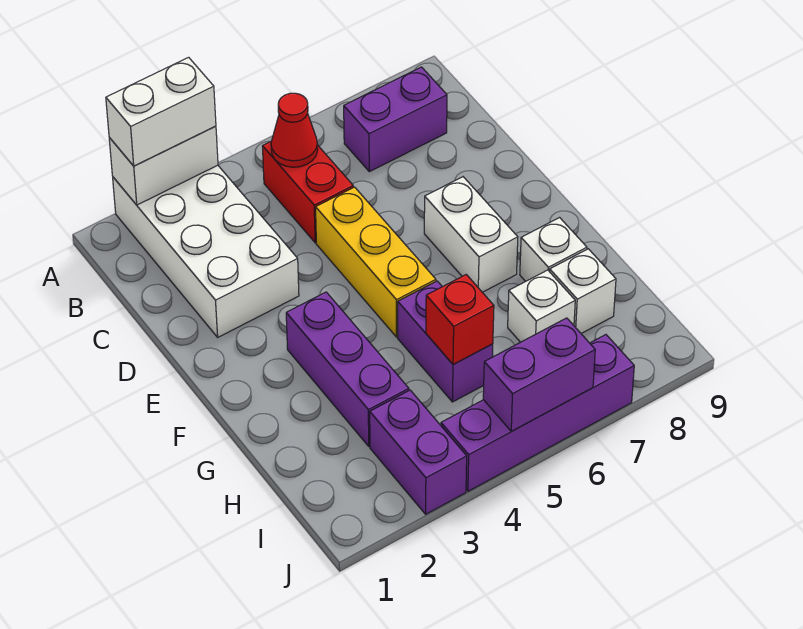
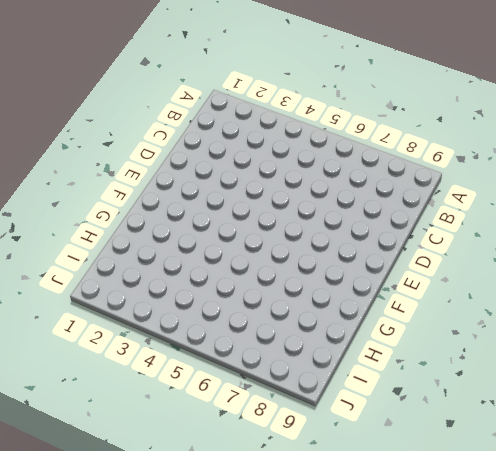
none -> white brick A2:D3 level 1
none -> red brick B5:C5 level 1
none -> purple brick B7:B8 level 1

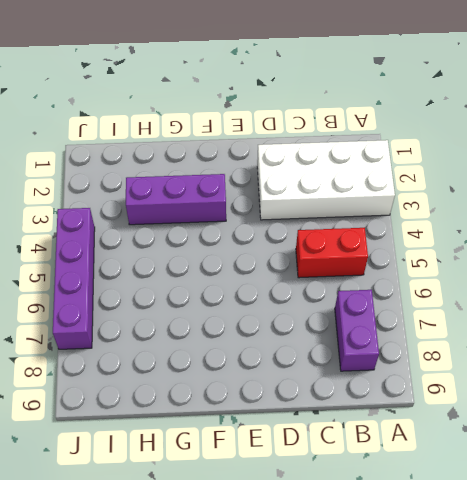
none -> yellow brick D5:F5 level 1
none -> white brick E7:F7 level 1
none -> purple brick G5:H5 level 1

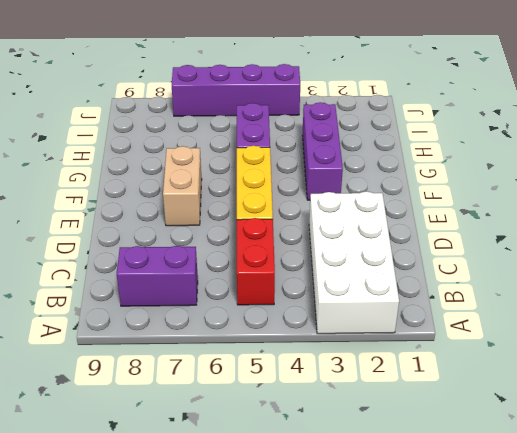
tan brick E7:F7 level 1 -> white brick E7:F7 level 1
none -> white brick G8 level 1
none -> white brick H7 level 1
none -> white brick H8 level 1

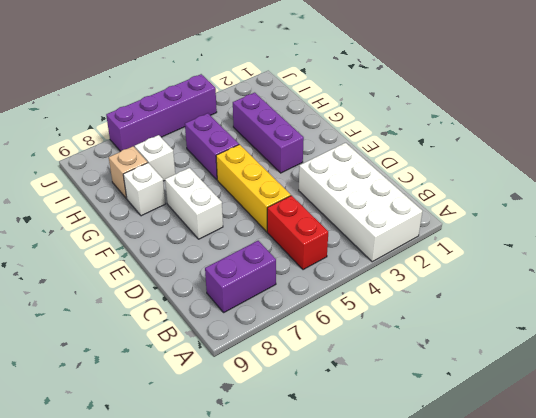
tan brick H8 level 1 -> white brick H8 level 1
none -> purple brick I3:J3 level 1
none -> white brick A2:A3 level 2
none -> red cone B5 level 2

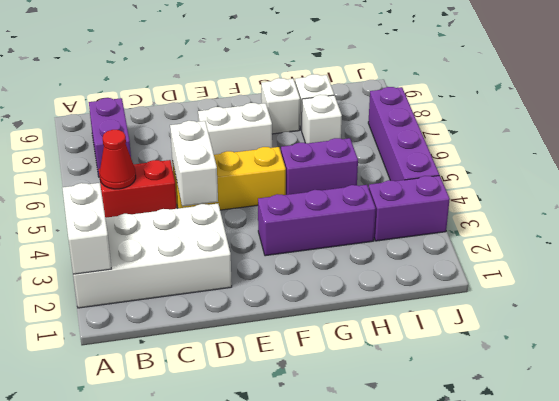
white brick D4:D5 level 2 -> white brick A2:A3 level 3
none -> red brick H5 level 2
none -> purple brick J5:J6 level 2

